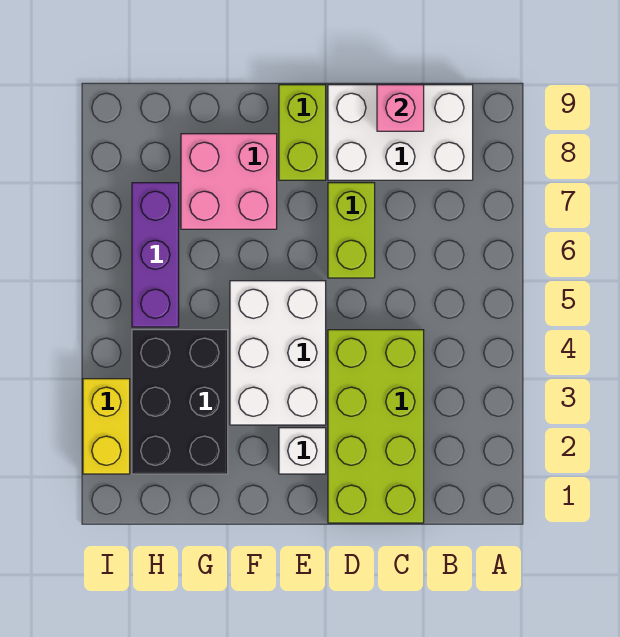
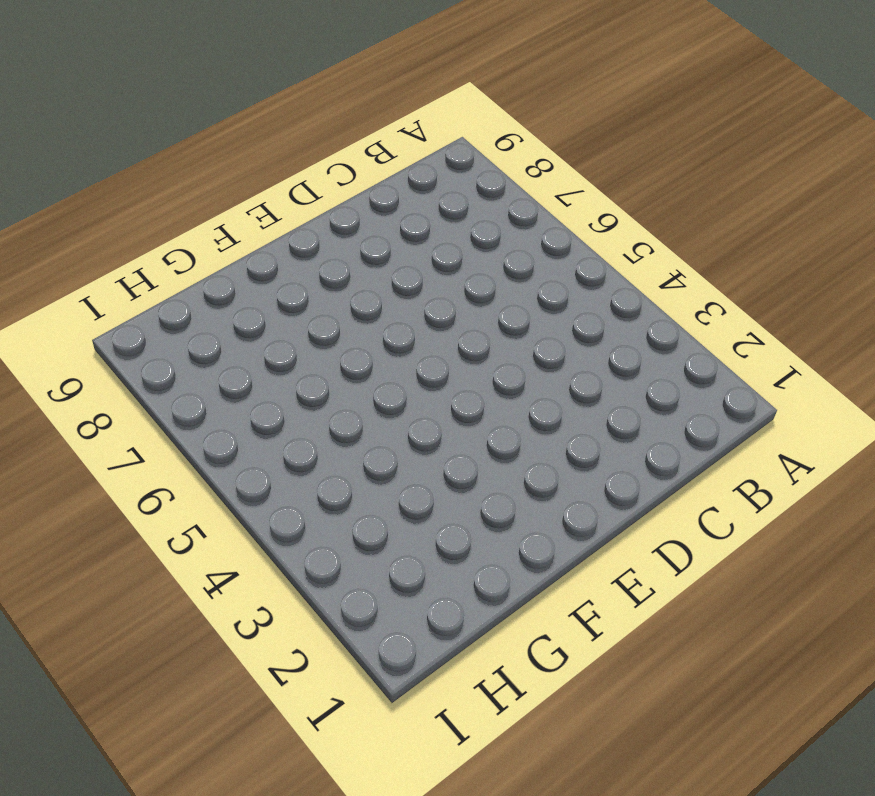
none -> white brick B8:D9 level 1
none -> lime brick C1:D4 level 1

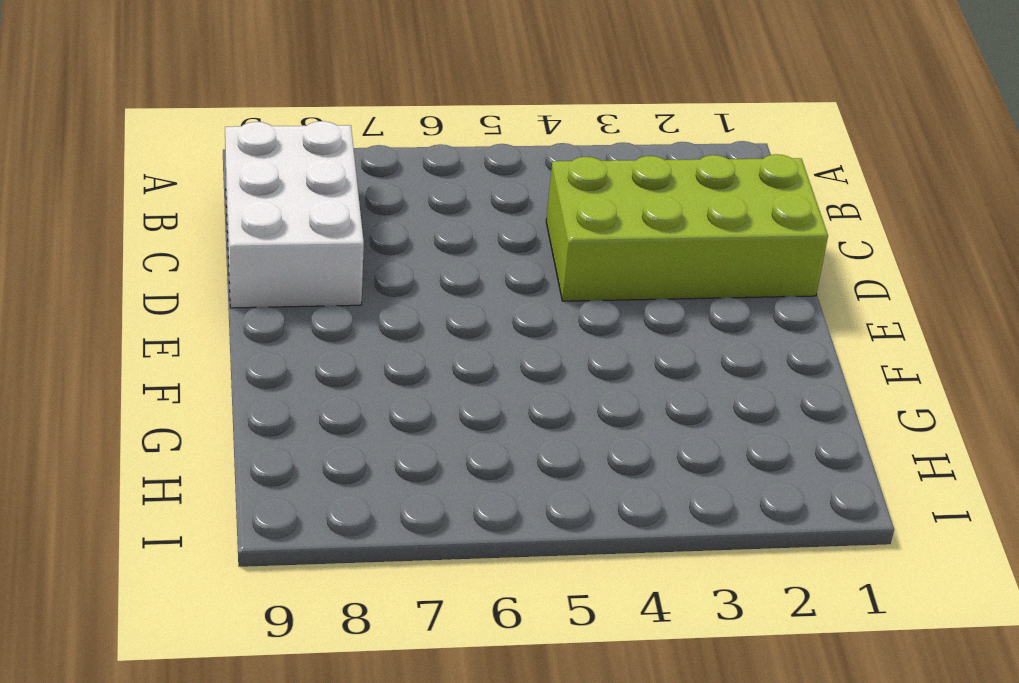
none -> lime brick D6:D7 level 1
none -> white brick E2 level 1

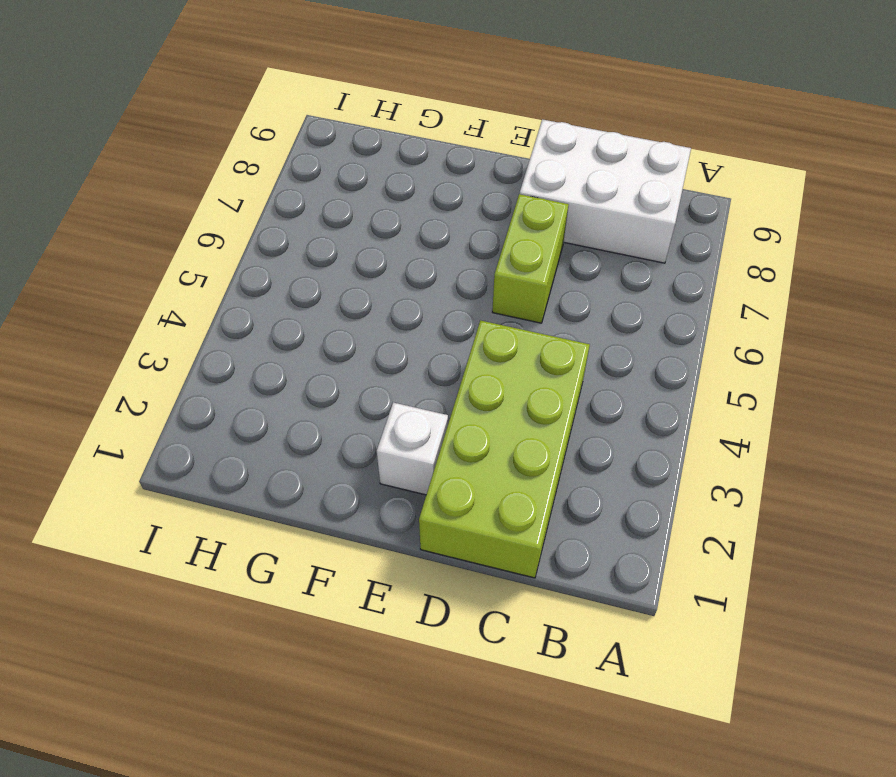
none -> white brick E3:F5 level 1
none -> lime brick E8:E9 level 1

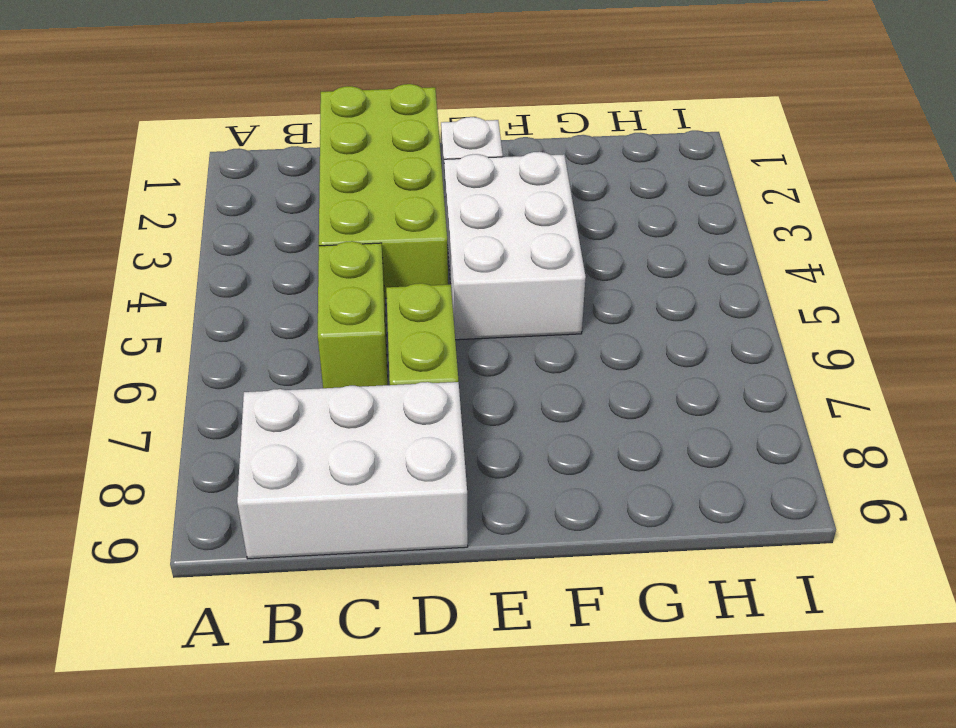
lime brick C5:C6 level 1 -> lime brick E8:E9 level 1
none -> pink brick F7:G8 level 1
none -> black brick G2:H4 level 1

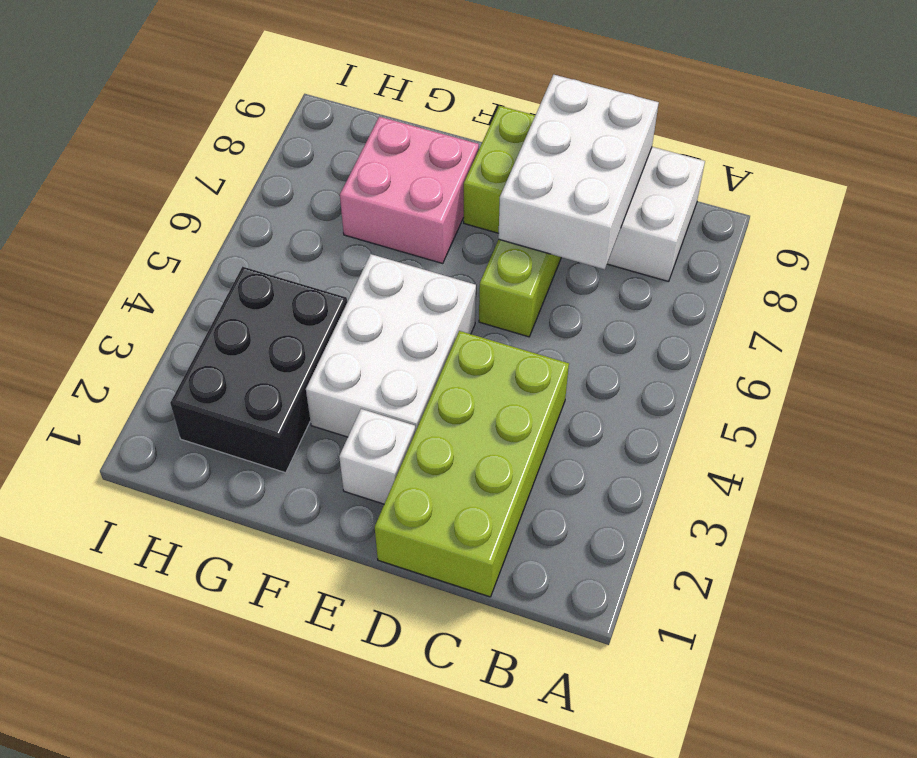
white brick C7:D9 level 2 -> pink brick C9 level 2
none -> purple brick H5:H7 level 1
none -> yellow brick I2:I3 level 1

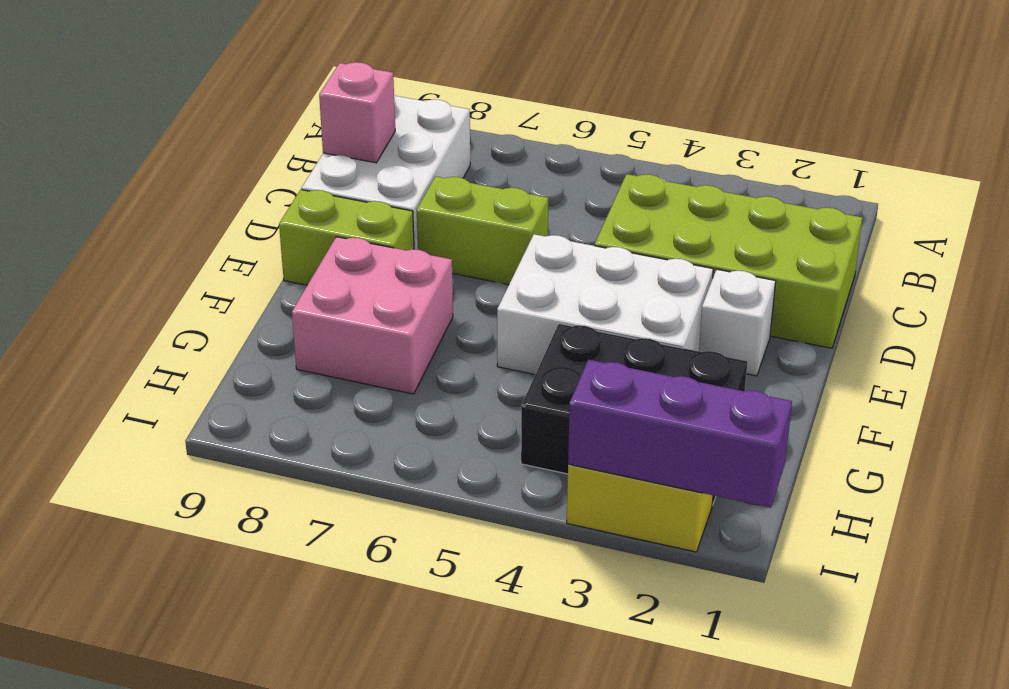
purple brick I1:I3 level 2 -> purple brick H5:H7 level 1

